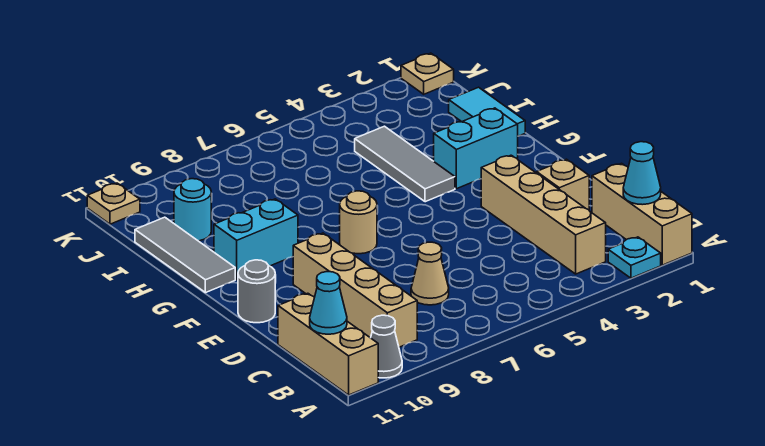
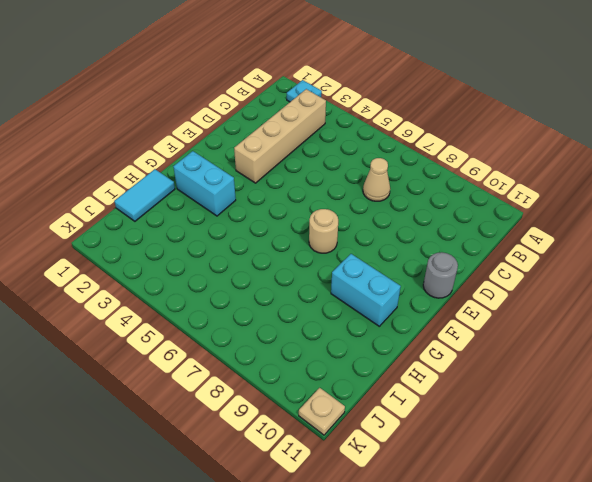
none -> tan brick A1:C1 level 1
none -> grey cone A10 level 1
none -> tan brick A11:C11 level 1

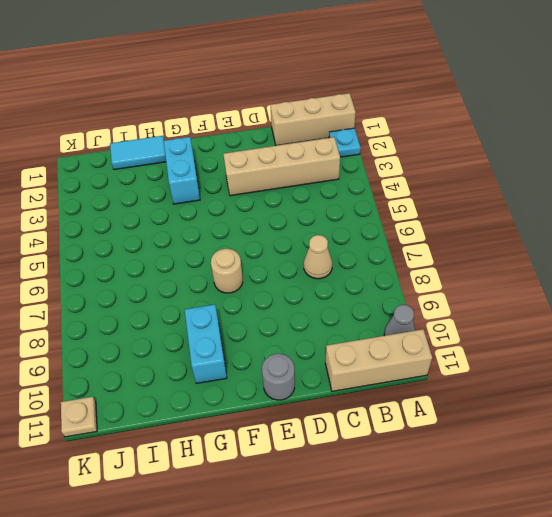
none -> tan brick B9:E9 level 1
none -> tan brick D2 level 1
none -> grey tile G4:I4 level 1

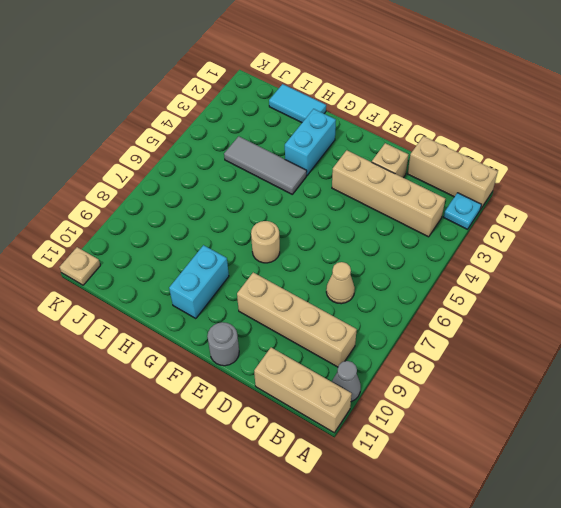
none -> grey tile G11:I11 level 1
none -> cyan round brick I10 level 1
none -> tan plate K1 level 1

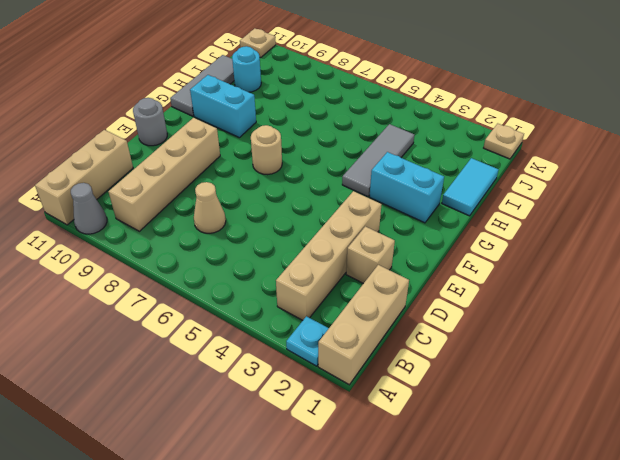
none -> cyan cone B1 level 2
none -> cyan cone B11 level 2

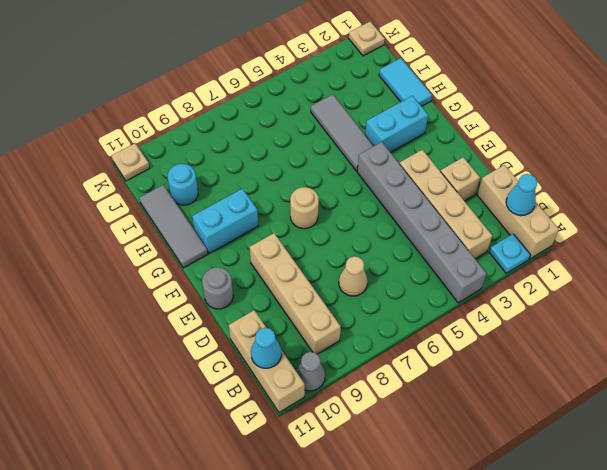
grey brick A4:F4 level 1 -> none

